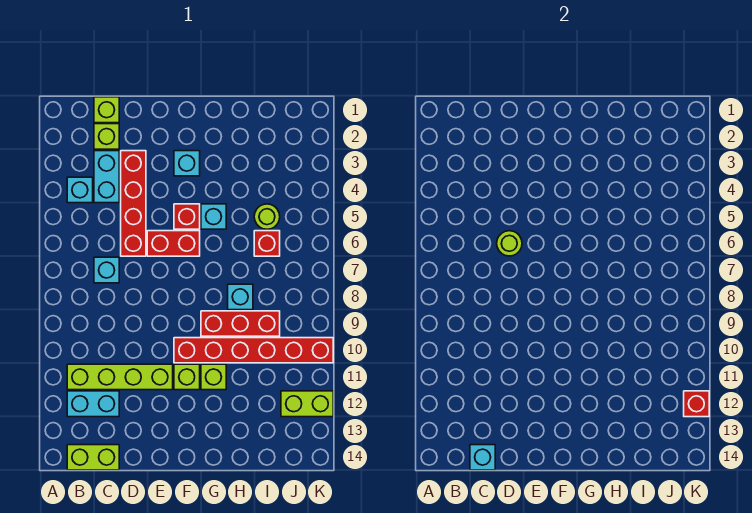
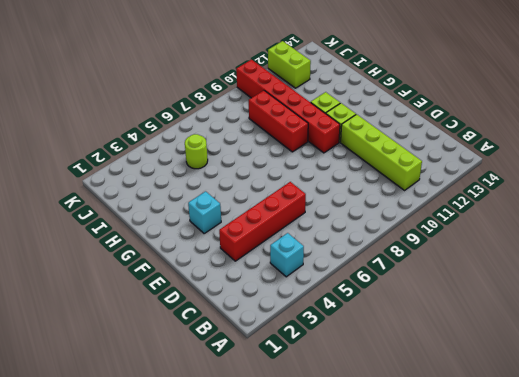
none -> cyan brick B12:C12 level 1
none -> lime brick B14:C14 level 1
none -> lime brick C1 level 1

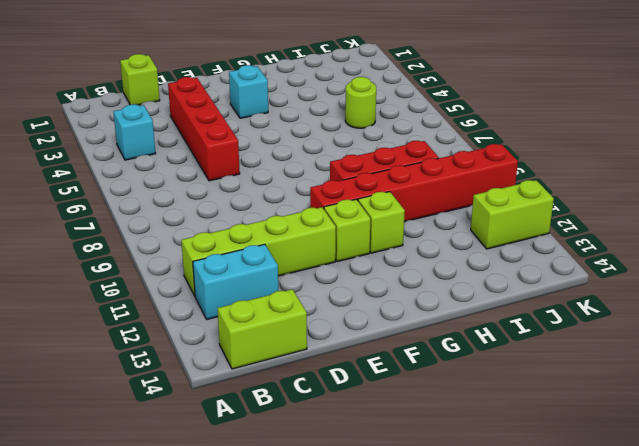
none -> lime brick C2 level 1
none -> cyan brick C3:C4 level 1
none -> cyan brick C7 level 1

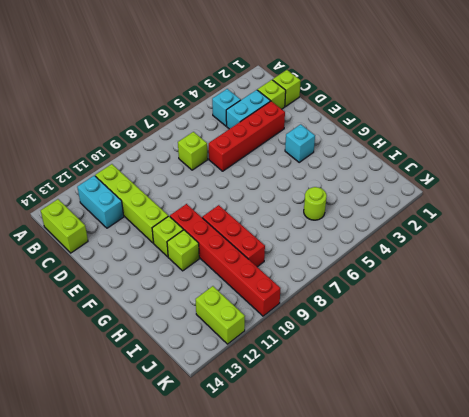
lime brick C7 level 1 -> cyan brick C7 level 1
none -> red brick E6:F6 level 1
none -> red brick F5 level 1
none -> cyan brick G5 level 1

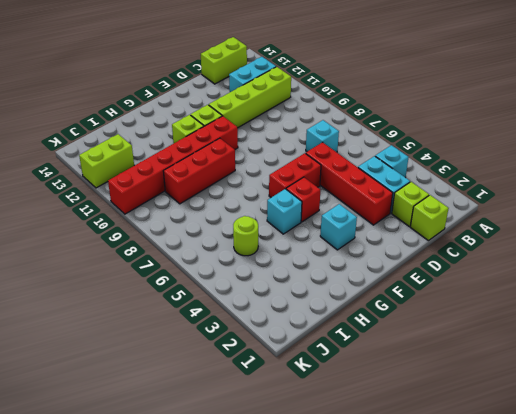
none -> cyan brick H8 level 1
none -> red brick I6 level 1
none -> cyan brick C14 level 2

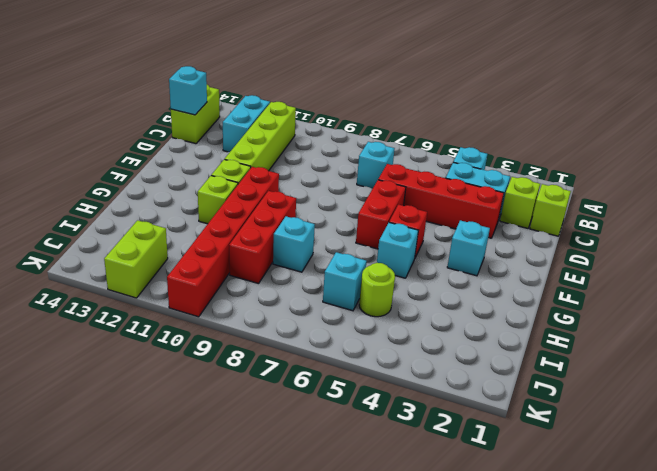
cyan brick I6 level 1 -> red brick I6 level 1
none -> lime round brick D6 level 2
none -> red brick K12 level 2

